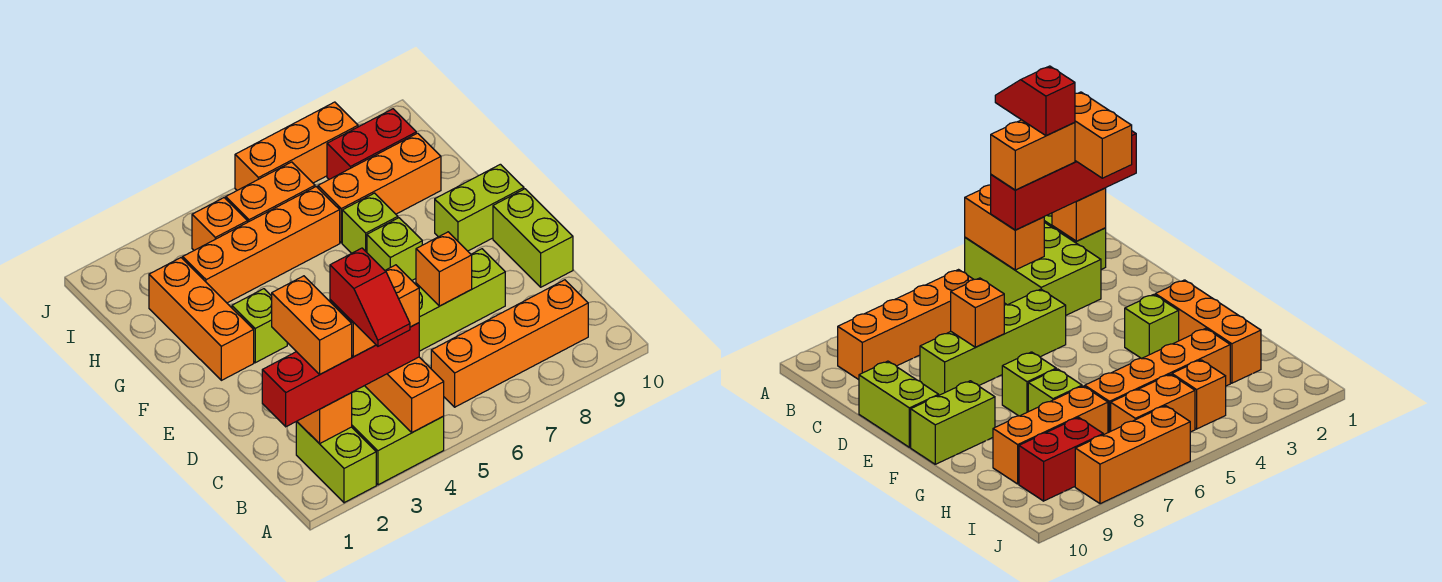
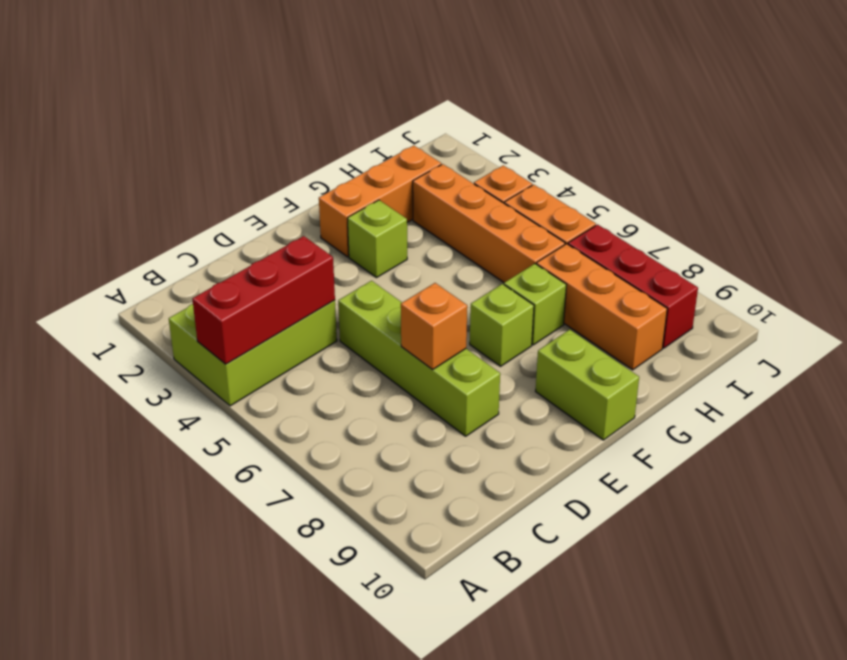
red brick A4:C4 level 2 -> orange brick A4:B4 level 2
red brick I7:I9 level 1 -> red brick I8:I9 level 1
none -> lime brick A2:B2 level 1
none -> orange brick B6:B9 level 1
none -> lime brick D10:E10 level 1

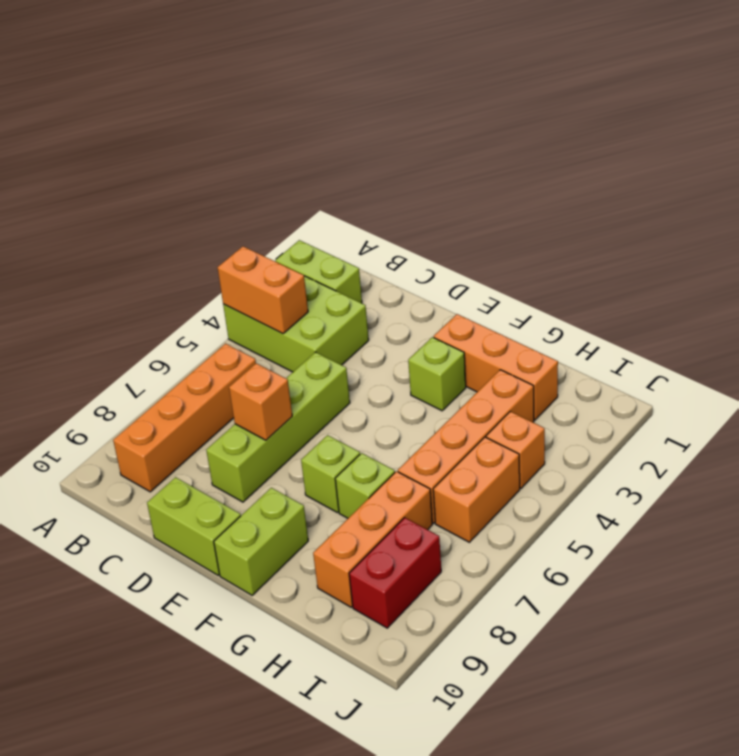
none -> orange brick J6:J8 level 1
none -> orange brick B2 level 2
none -> red brick B1:B4 level 3

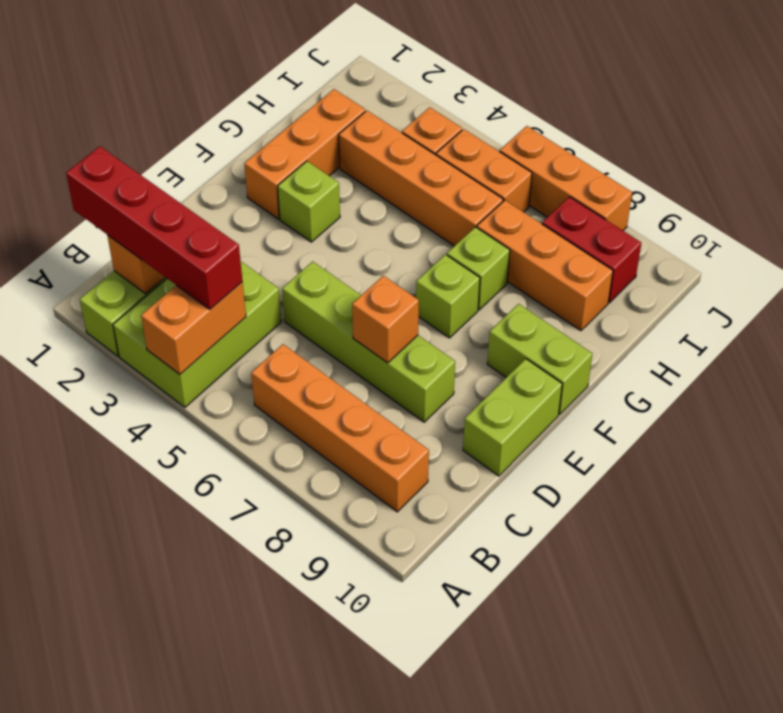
none -> orange brick B2:C2 level 4
none -> orange brick B3:B4 level 4
none -> red slope A3:B3 level 5 top B

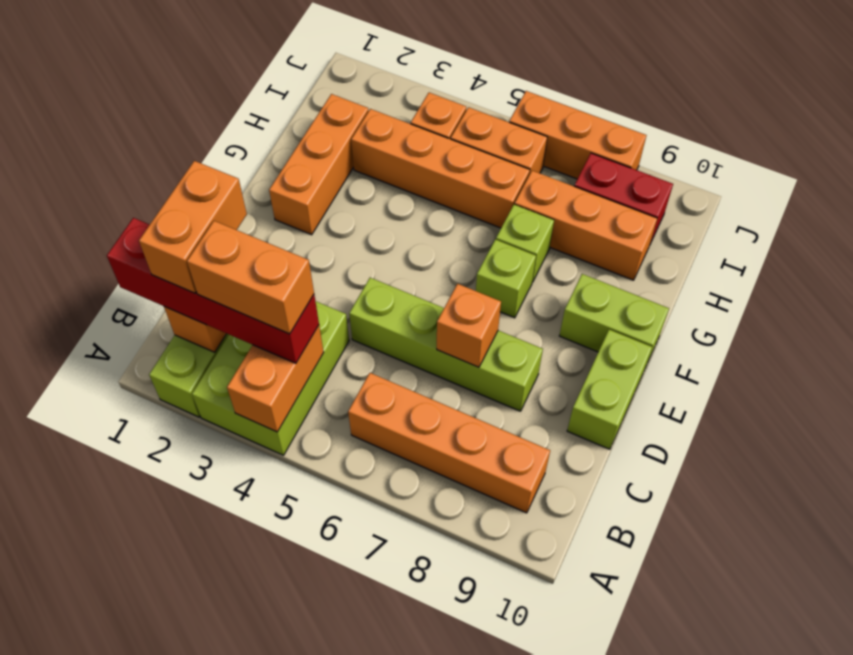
none -> lime brick F3 level 1
none -> red slope A3:B3 level 5 top B

